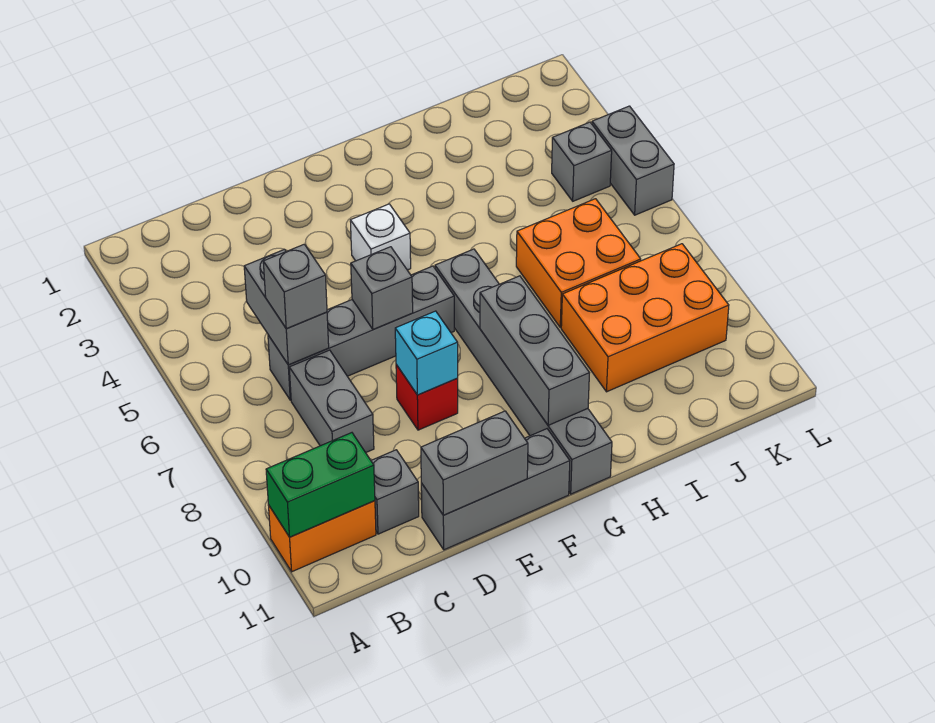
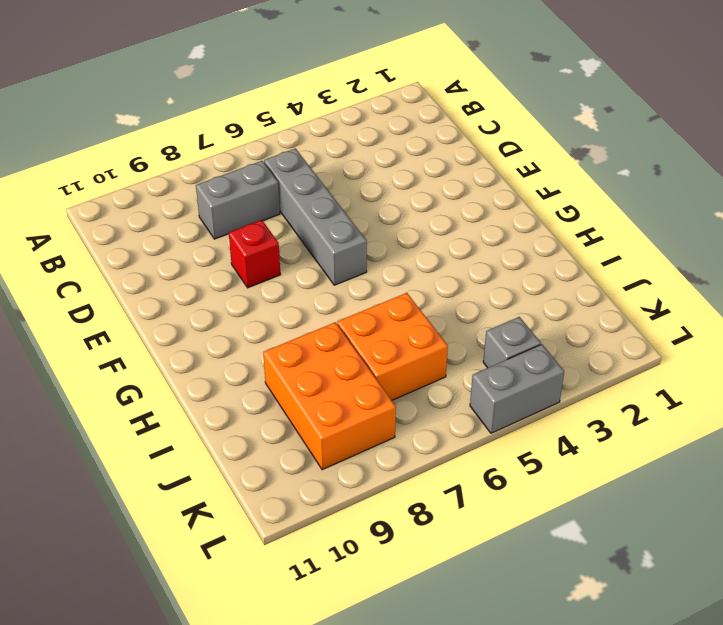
none -> orange brick A10:B10 level 1
none -> grey brick C10 level 1
none -> grey brick D11:F11 level 1

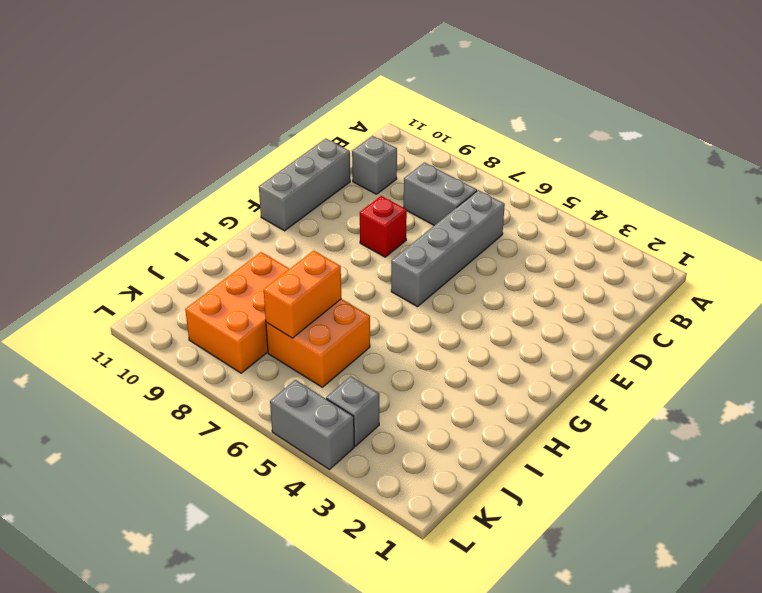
orange brick I7:J7 level 2 -> orange brick A10:B10 level 1
none -> white brick F4 level 1
none -> grey brick G6:G11 level 1
none -> green brick A10:B10 level 2

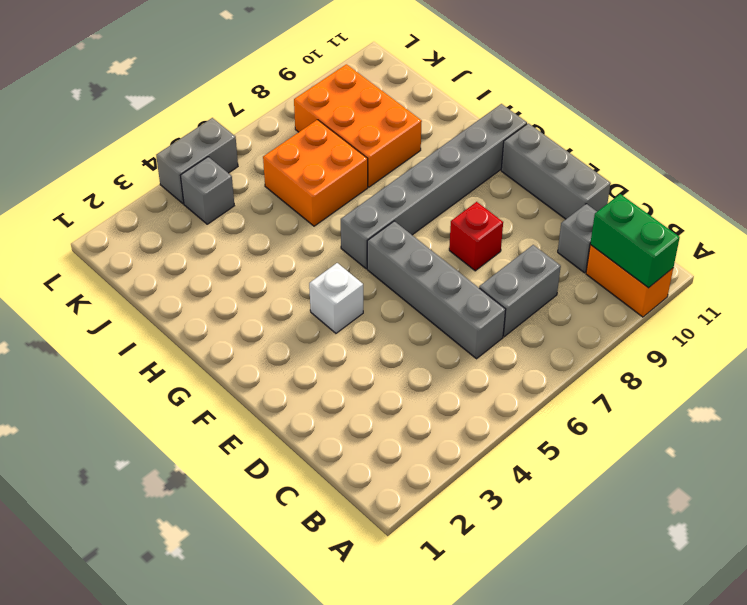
none -> grey brick C5:C6 level 2
none -> grey brick D11:E11 level 2
none -> grey brick E6 level 2

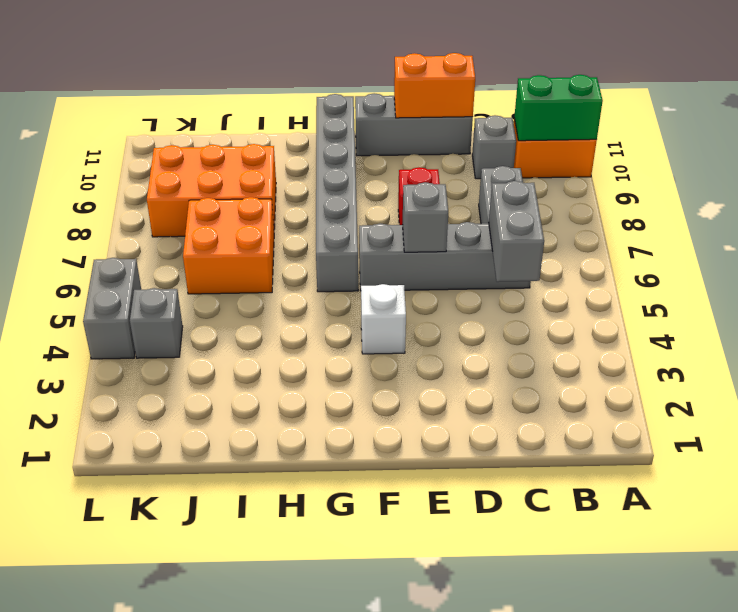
orange brick D11:E11 level 2 -> grey brick D11:E11 level 2
none -> cyan brick E8 level 2
none -> grey brick G8:G10 level 2
none -> grey brick C6 level 3

